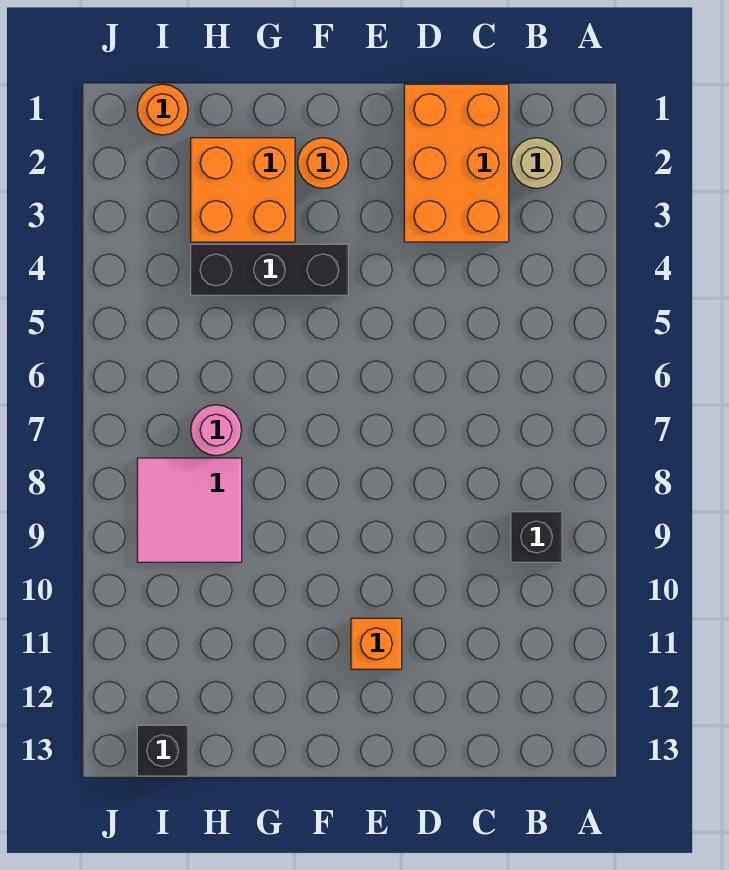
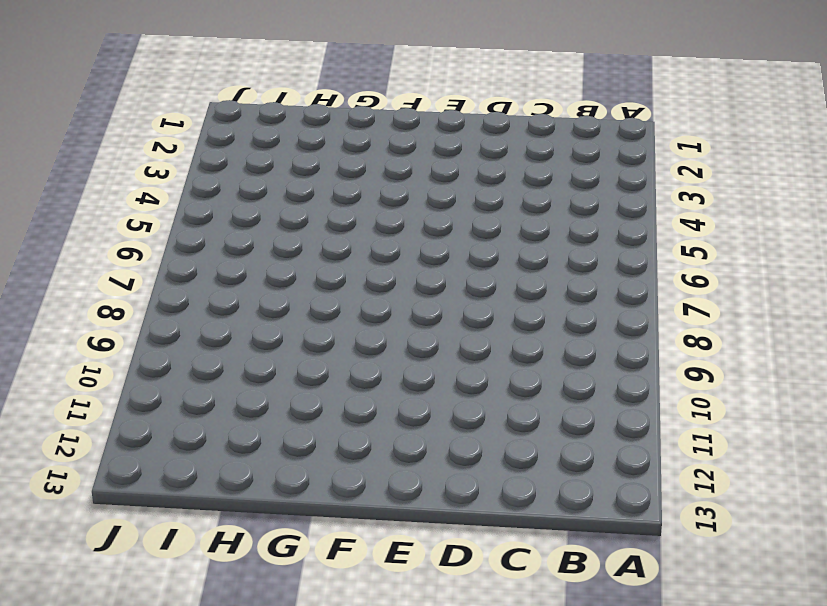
none -> tan round brick B2 level 1
none -> black brick B9 level 1

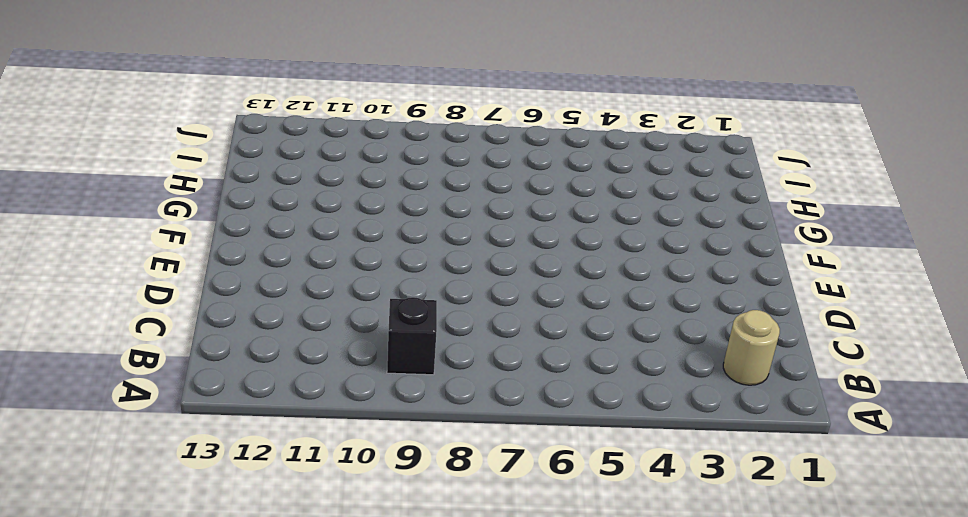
none -> orange brick C1:D3 level 1
none -> orange brick E11 level 1

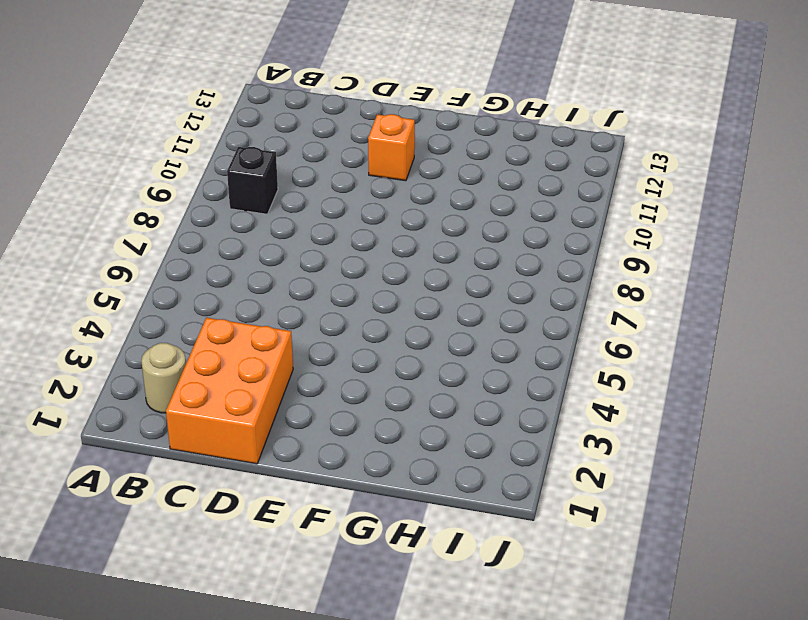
none -> orange round brick F2 level 1
none -> black brick F4:H4 level 1

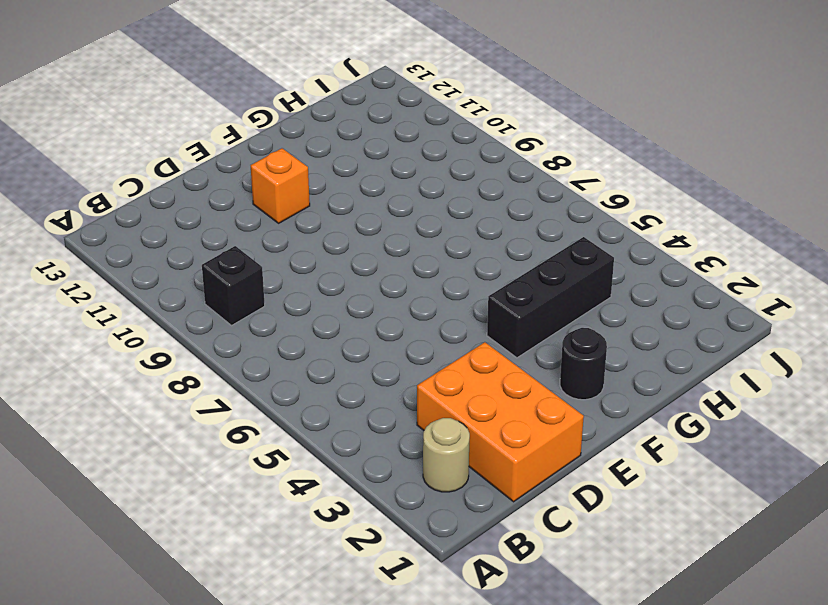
black round brick F2 level 1 -> orange round brick F2 level 1
none -> orange brick G2:H3 level 1
none -> pink round brick H7 level 1

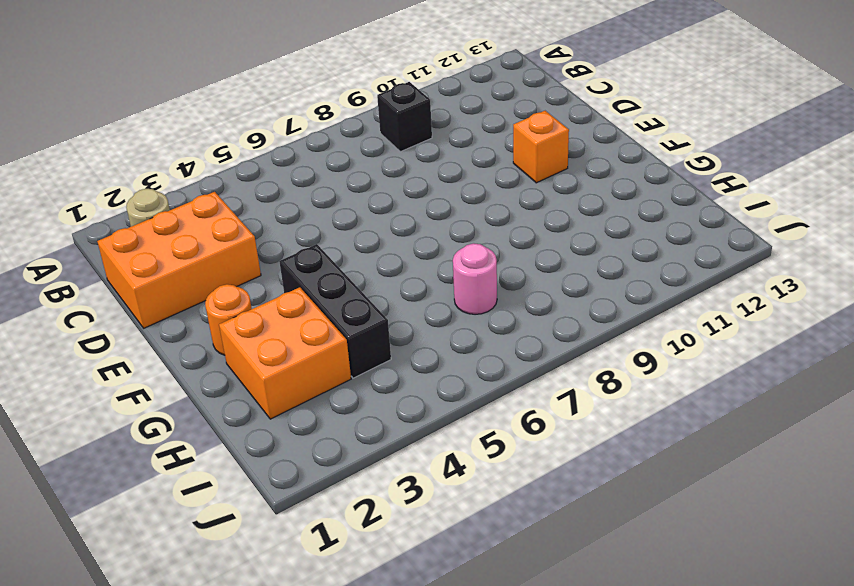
none -> pink tile H8:I9 level 1
none -> orange round brick I1 level 1

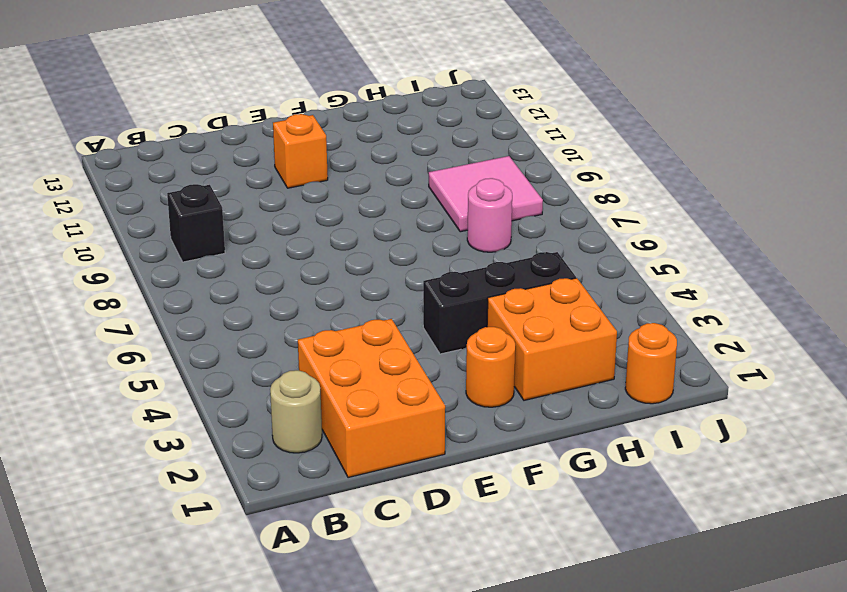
none -> black brick I13 level 1

